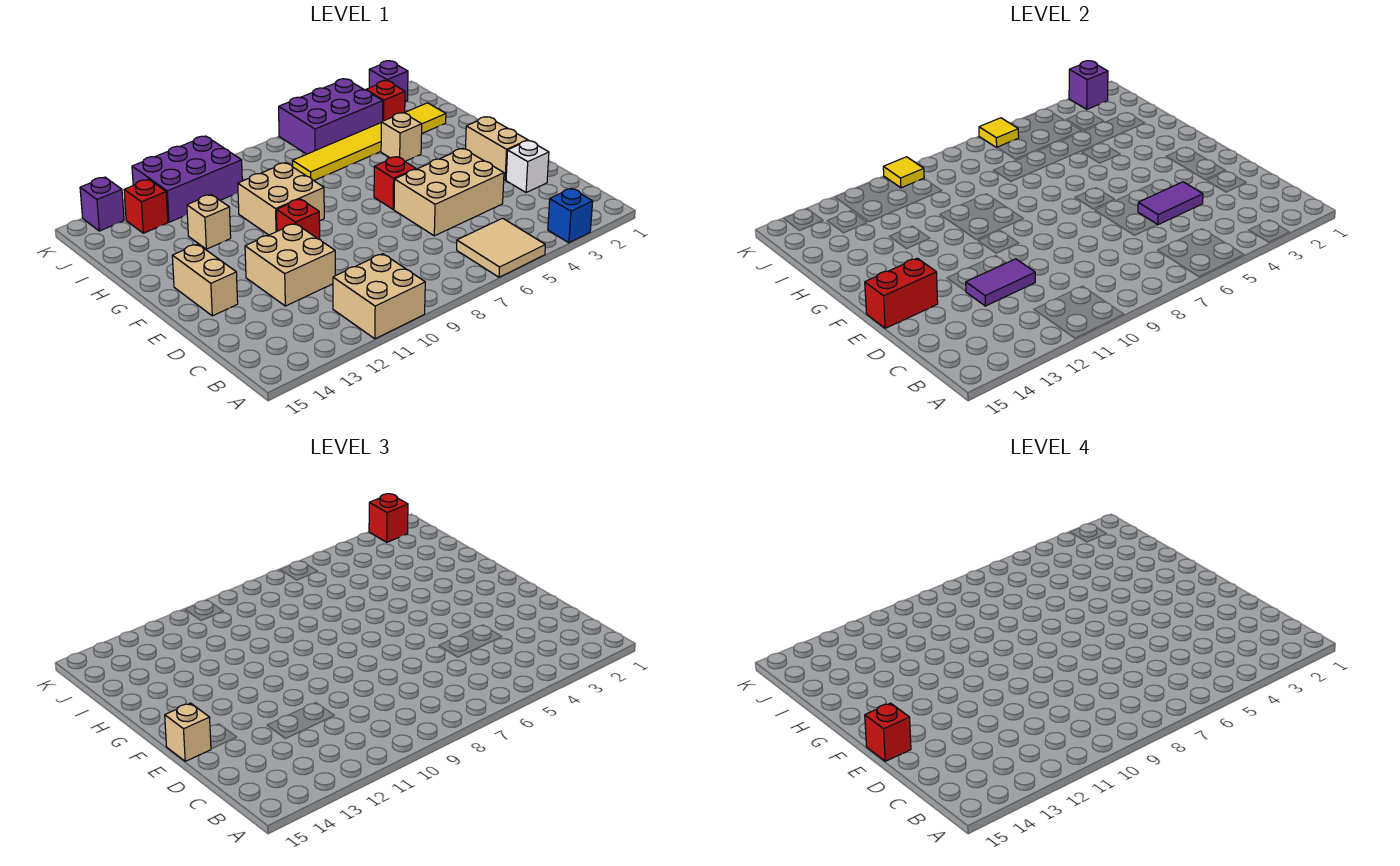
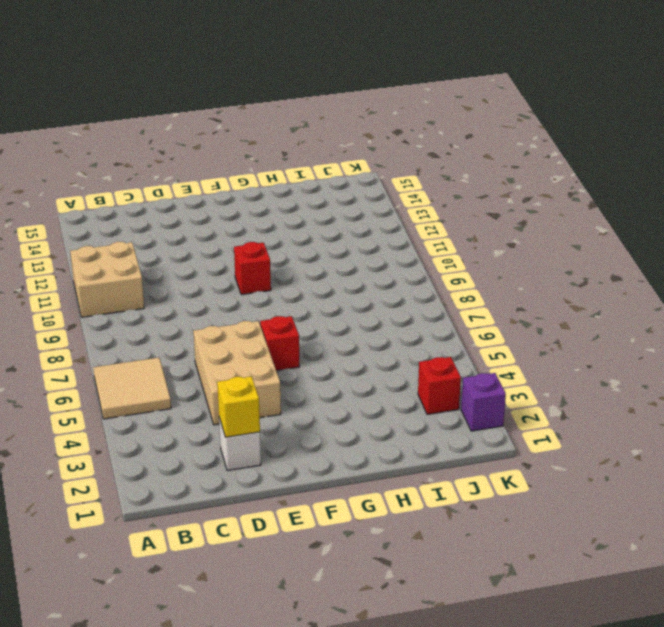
yellow brick D2 level 2 -> none
none -> blue brick A3 level 1
none -> tan brick D11:E12 level 1
none -> tan brick E2:F2 level 1

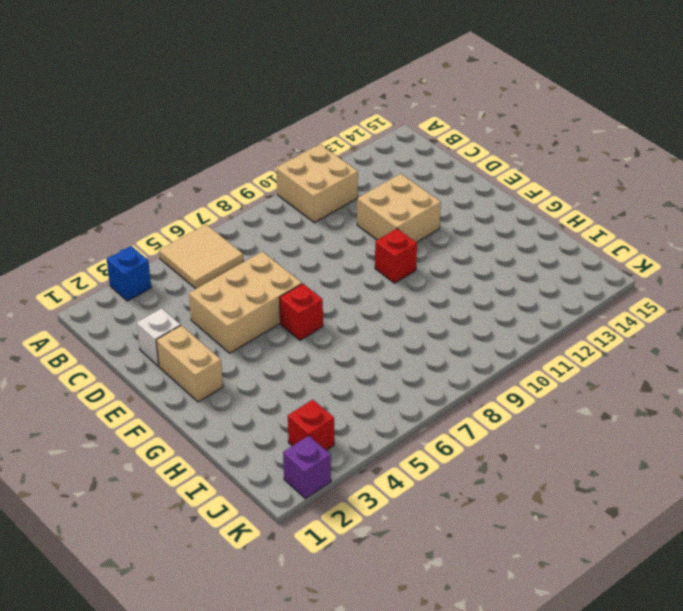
none -> tan brick E14:F14 level 1
none -> tan brick G9:H10 level 1
none -> tan brick H4 level 1

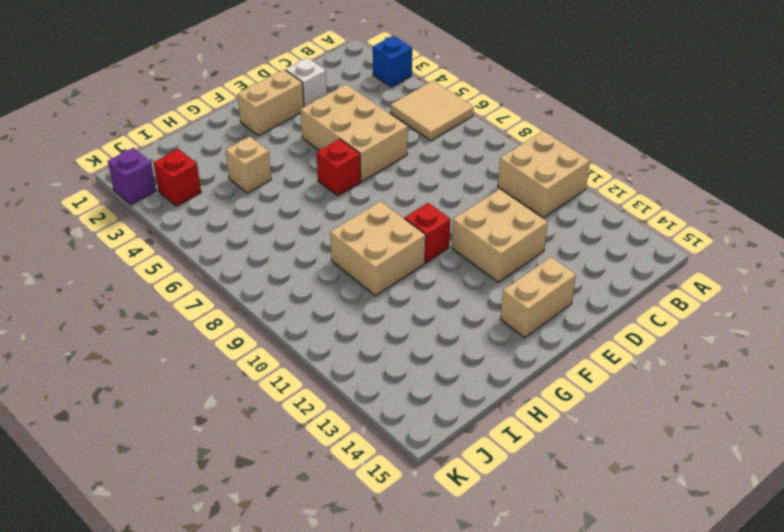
none -> tan brick H12 level 1
none -> yellow tile I2:I7 level 1
none -> purple brick J4:K6 level 1

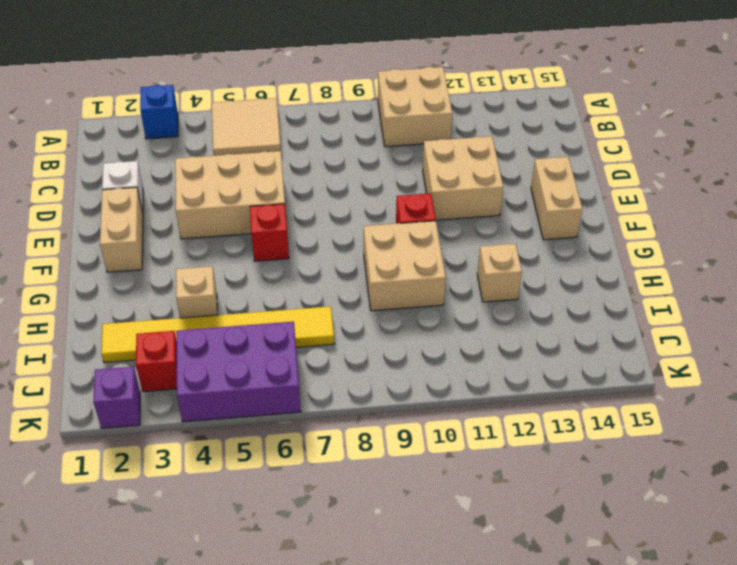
none -> purple brick J10:K12 level 1
none -> red brick J13 level 1
none -> purple brick K14 level 1

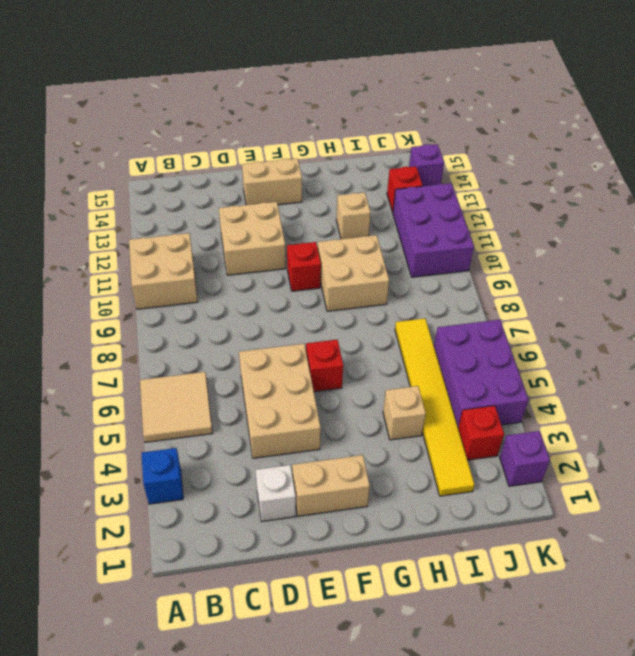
none -> purple tile D4:D5 level 2
none -> purple tile D11:D12 level 2
none -> red brick E14:E15 level 2

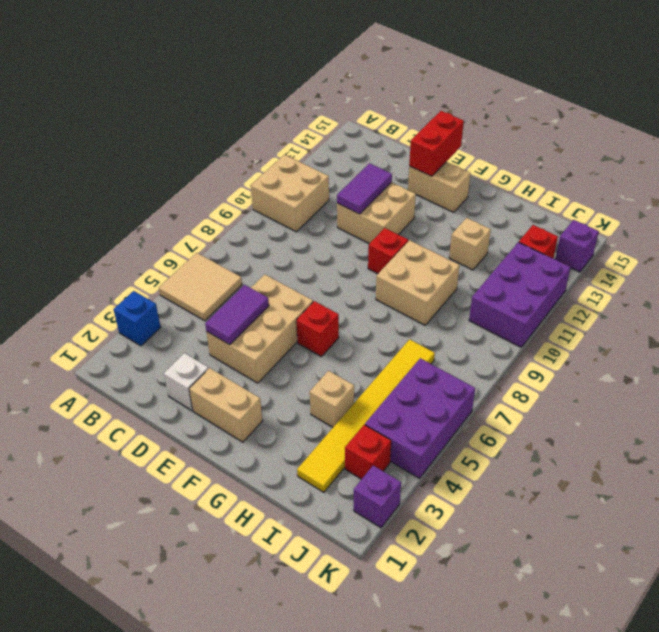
none -> purple brick K2 level 2
none -> yellow tile K6 level 2
none -> yellow tile K10 level 2

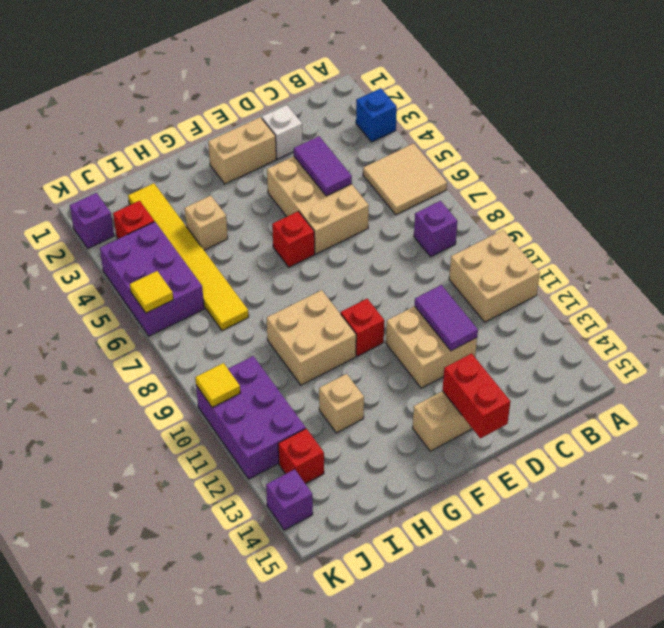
purple brick B8 level 1 -> purple brick K2 level 2
none -> tan brick E15 level 3
none -> red brick K2 level 3
none -> red brick E15 level 4

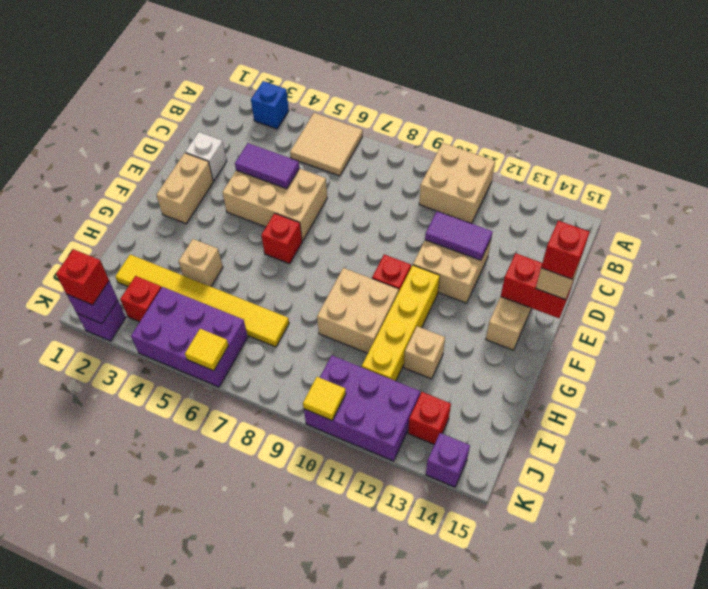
yellow brick F11:I11 level 1 -> none

